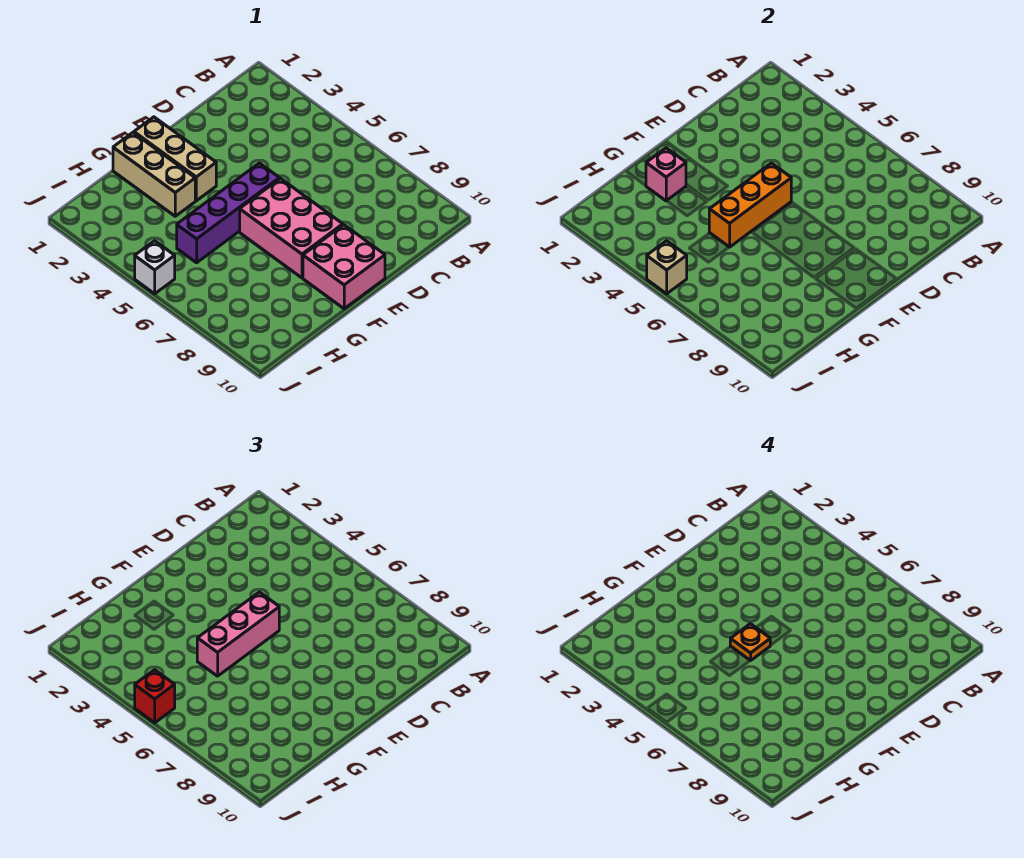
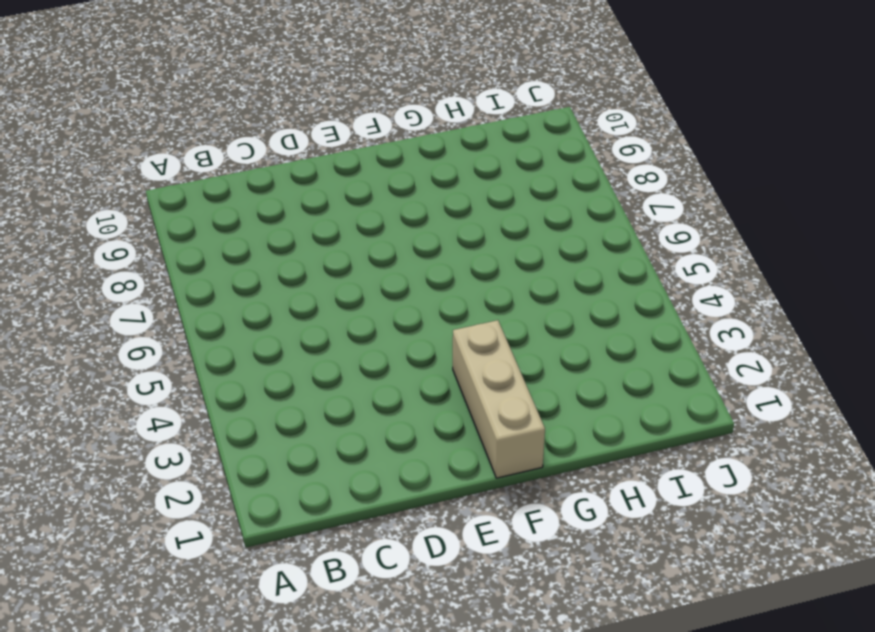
none -> purple brick E5:H5 level 1
none -> pink brick E6:F8 level 1
none -> pink brick E9:F10 level 1

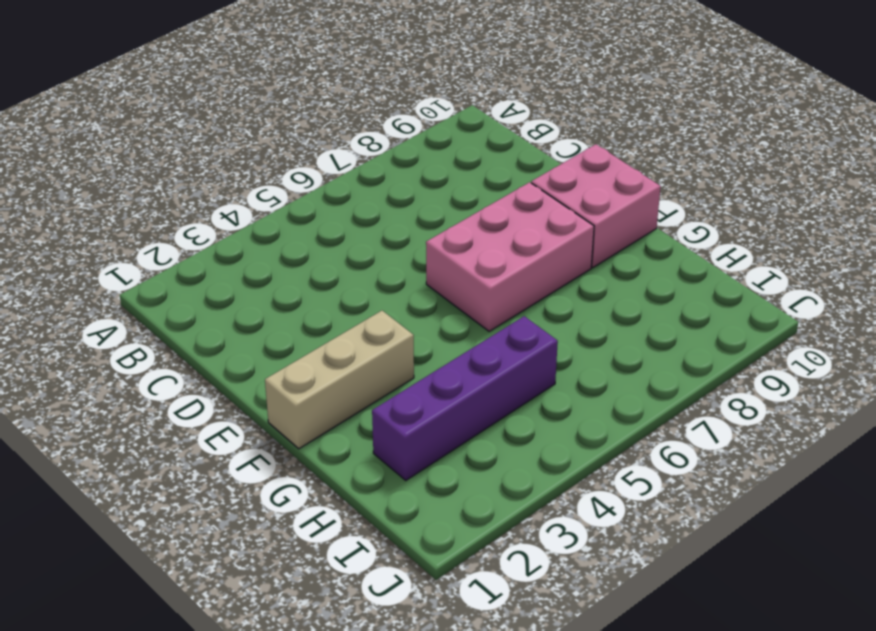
purple brick H2:H5 level 1 -> purple brick E5:H5 level 1
none -> tan brick G1:G3 level 1
none -> white brick J5 level 1
none -> orange brick E5:G5 level 2

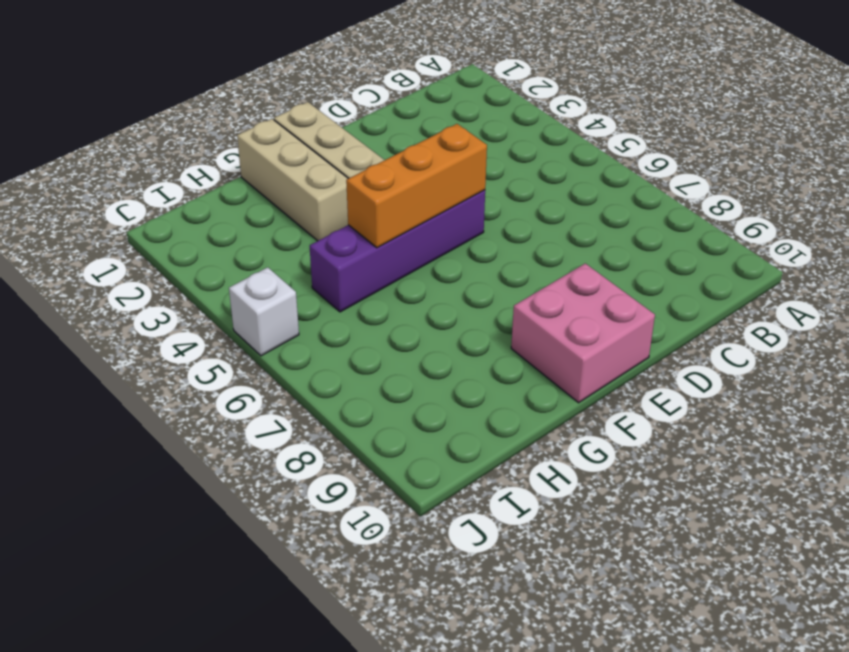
none -> pink brick E6:F8 level 1
none -> pink brick G2 level 2
none -> tan brick J5 level 2

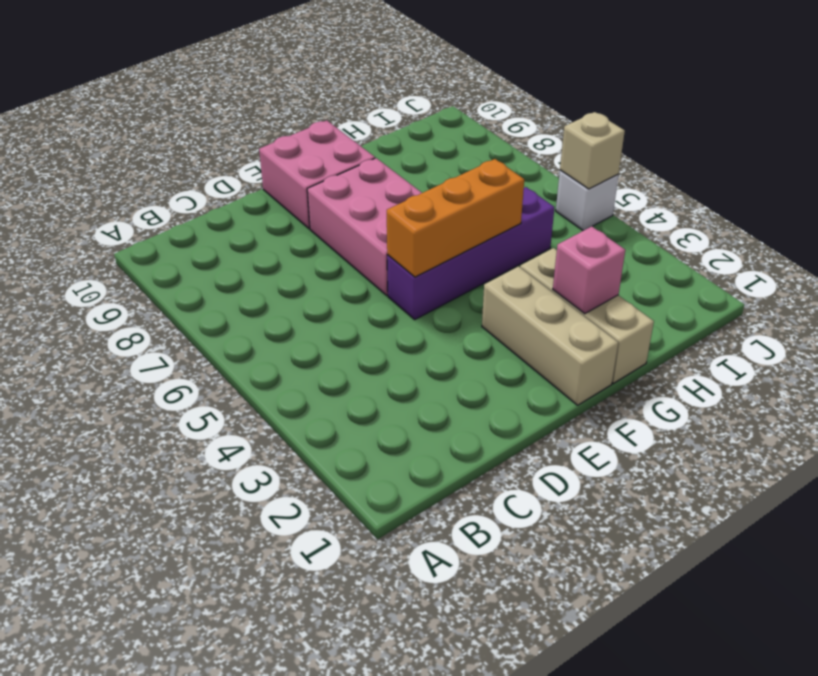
none -> pink brick E5:G5 level 3
none -> red brick J5 level 3
none -> orange plate F5 level 4

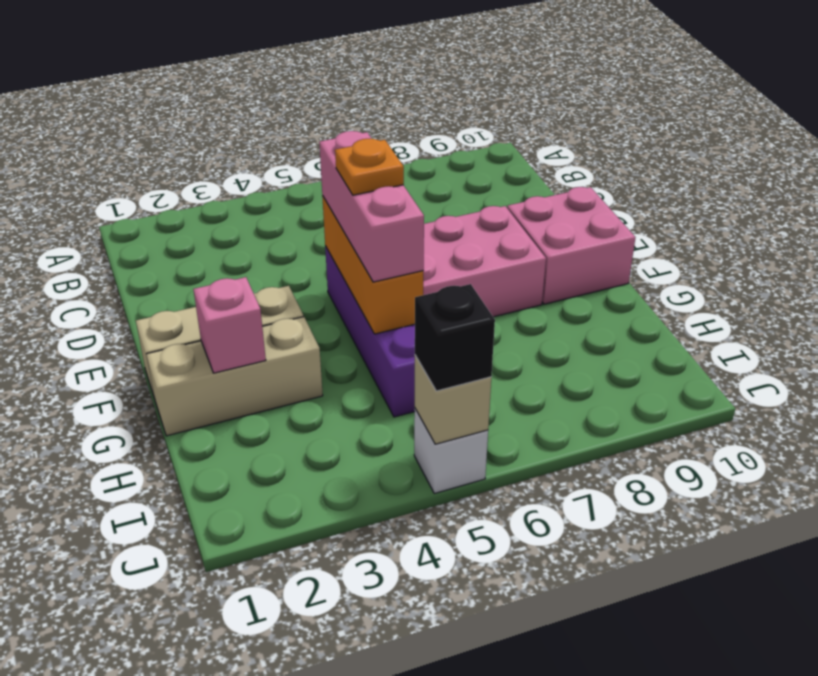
black brick J5 level 3 -> red brick J5 level 3

